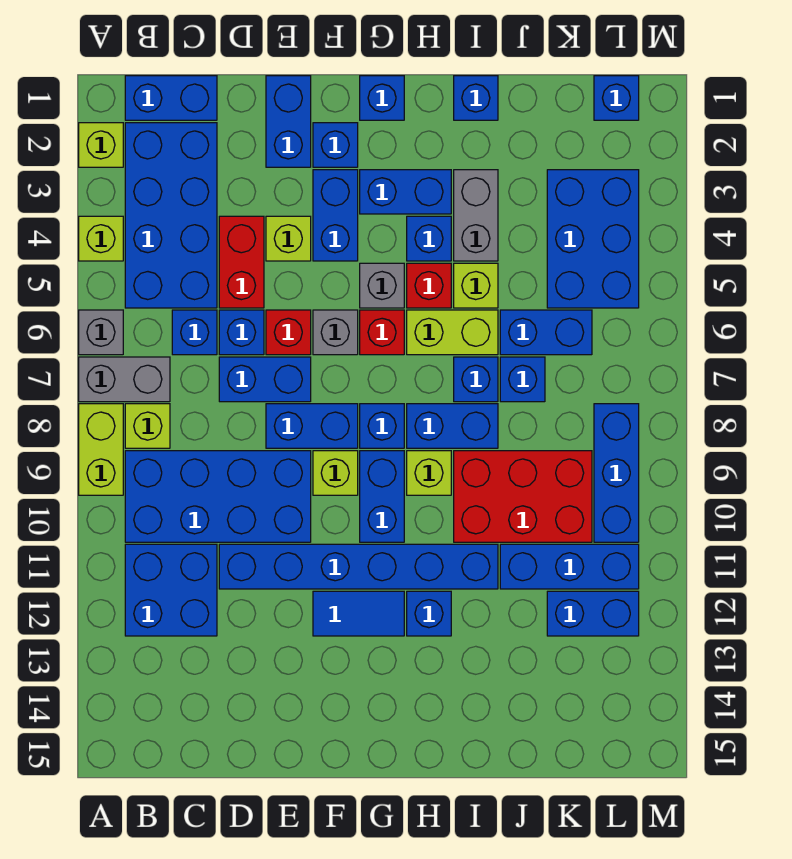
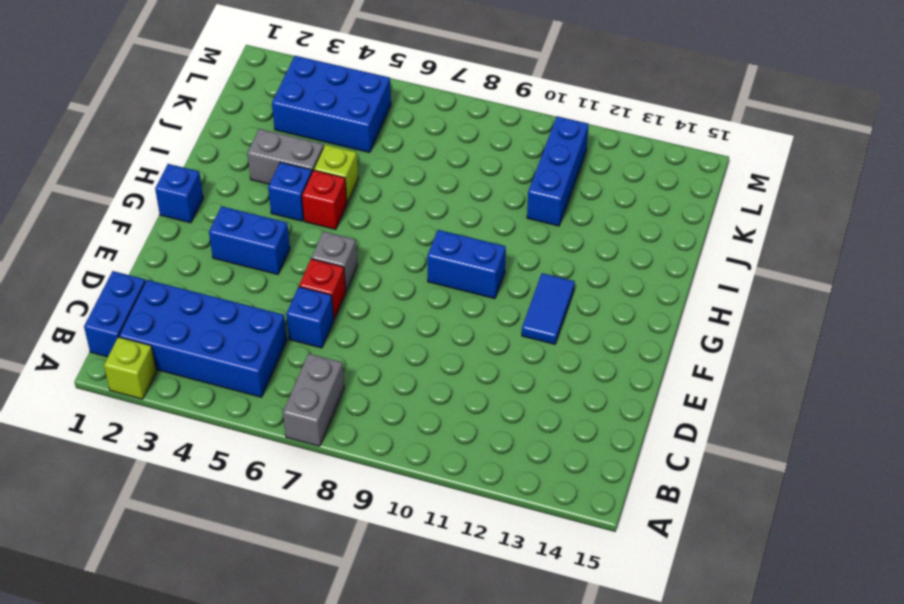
none -> lime brick A4 level 1
none -> grey brick A6 level 1
none -> lime brick A8:A9 level 1
none -> lime brick B8 level 1

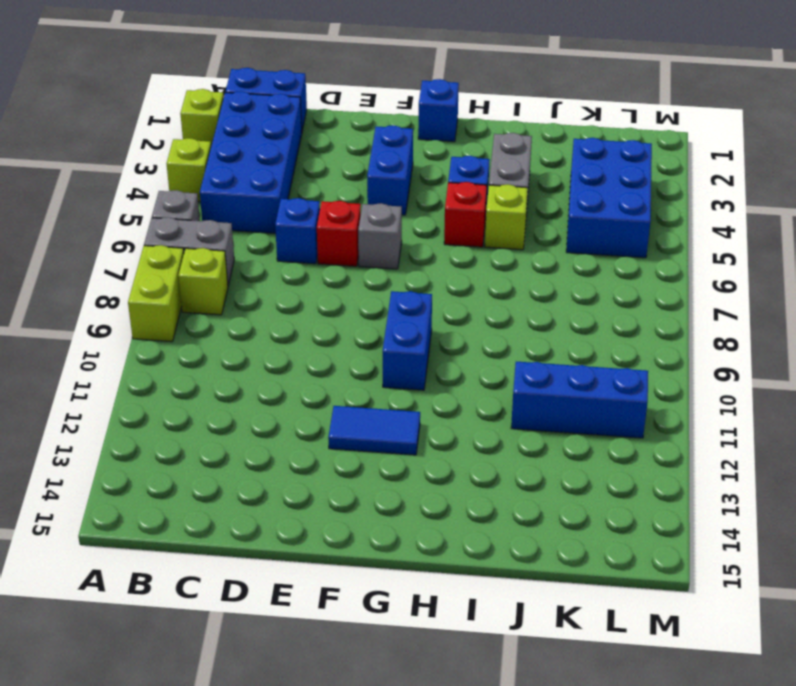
none -> blue brick B9:E10 level 1
none -> blue brick B11:C12 level 1
none -> blue brick C6 level 1
none -> red brick D4:D5 level 1

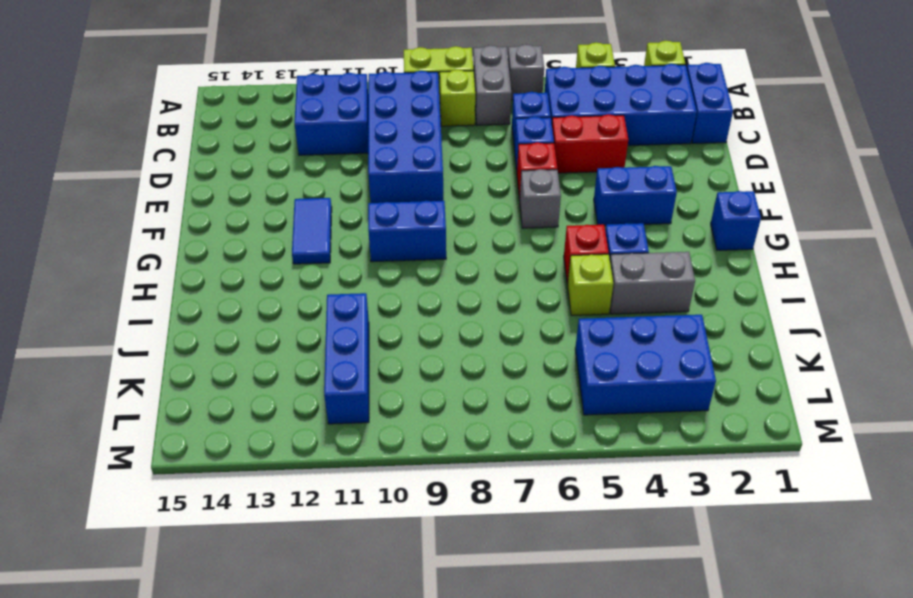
none -> blue brick D7:E7 level 1
none -> blue brick D11:I11 level 1
none -> blue brick E1:E2 level 1
none -> lime brick E4 level 1

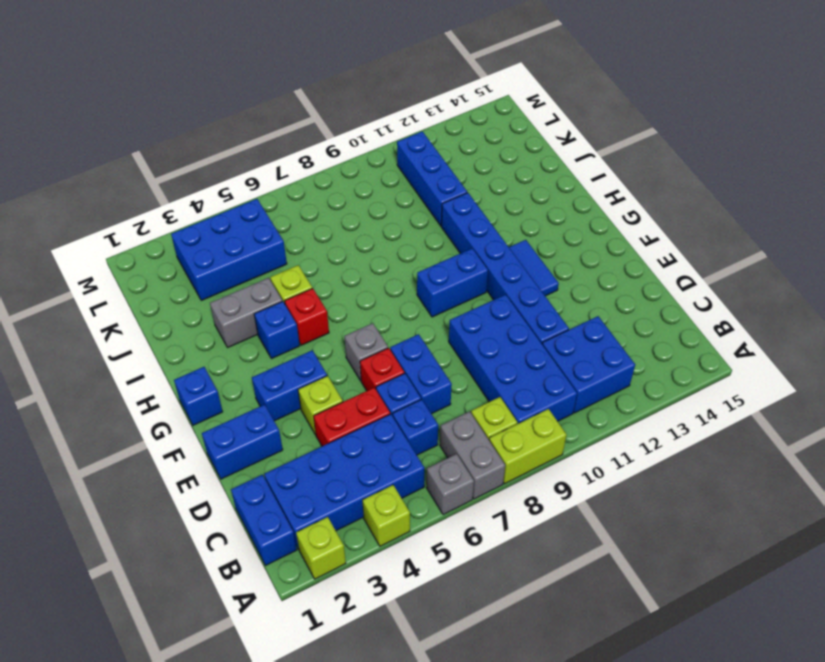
none -> blue brick E8:F8 level 1
none -> blue brick F2 level 1
none -> lime brick F9 level 1
none -> blue brick G3:H3 level 1

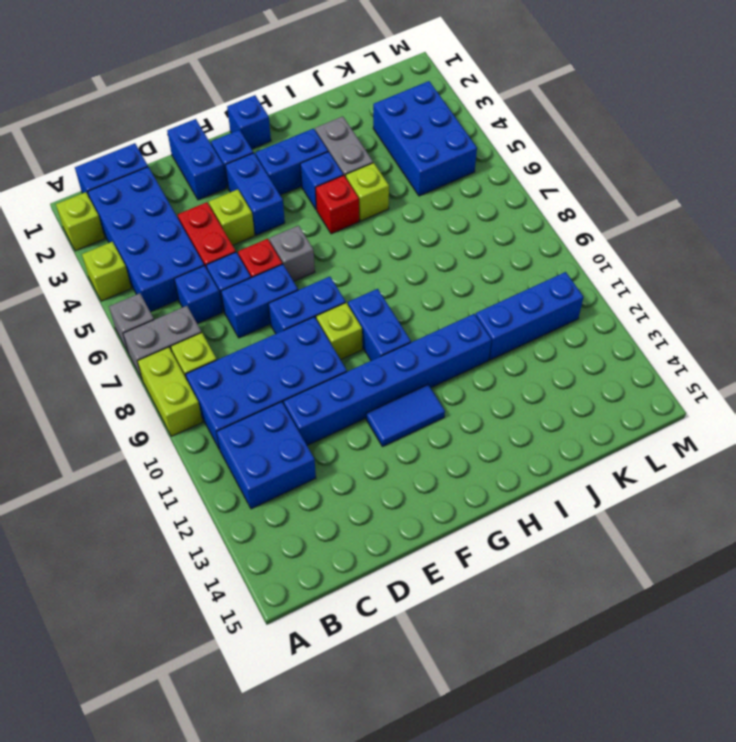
none -> grey brick G5 level 1
none -> red brick G6 level 1
none -> blue brick G8 level 1
none -> lime brick H6:I6 level 1

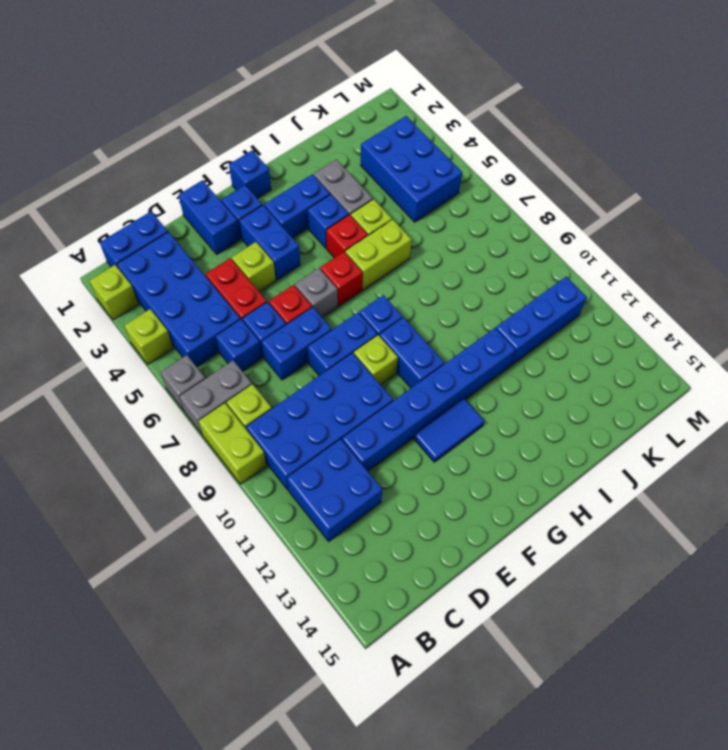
none -> grey brick G5 level 1
none -> blue brick H8:I8 level 1
none -> lime brick H9 level 1
none -> blue brick H12 level 1

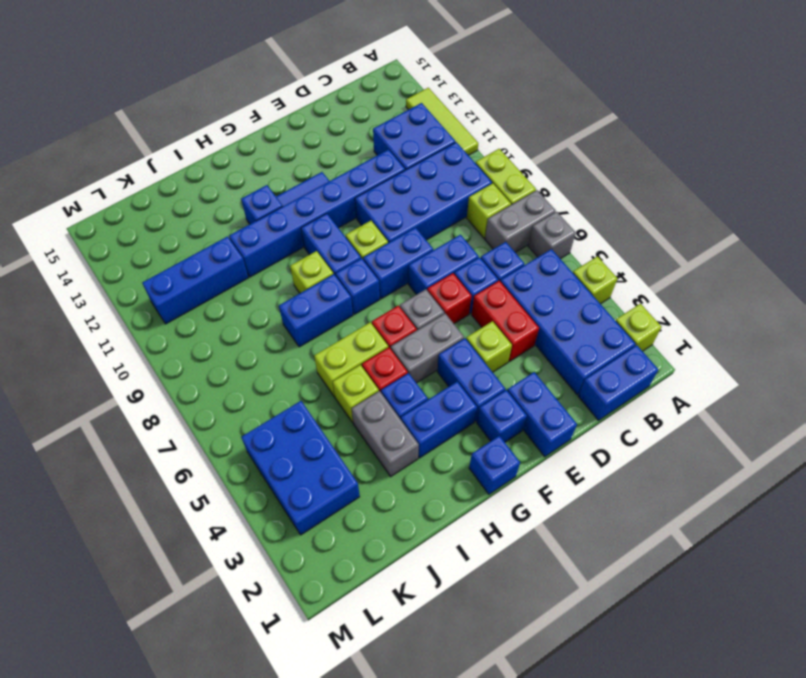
lime tile A11:A13 level 1 -> none
grey brick F5:G5 level 1 -> grey brick G5 level 1
none -> blue brick I1 level 1
none -> blue brick I7 level 1
none -> red brick I9:K10 level 1
none -> blue brick J6:K6 level 1

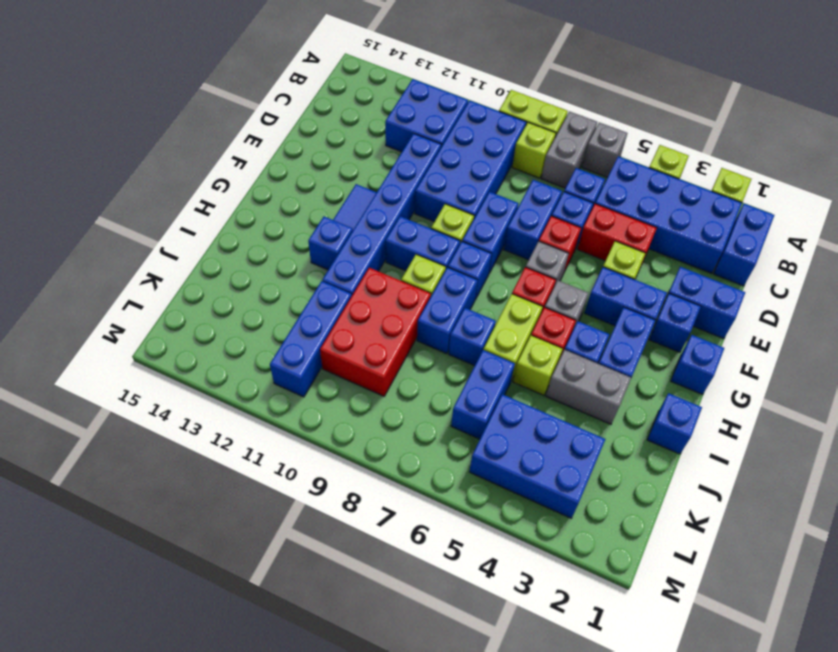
none -> blue brick J7 level 1
none -> blue brick K12:L12 level 1
none -> blue brick L1 level 1
none -> blue brick L8:L10 level 1

